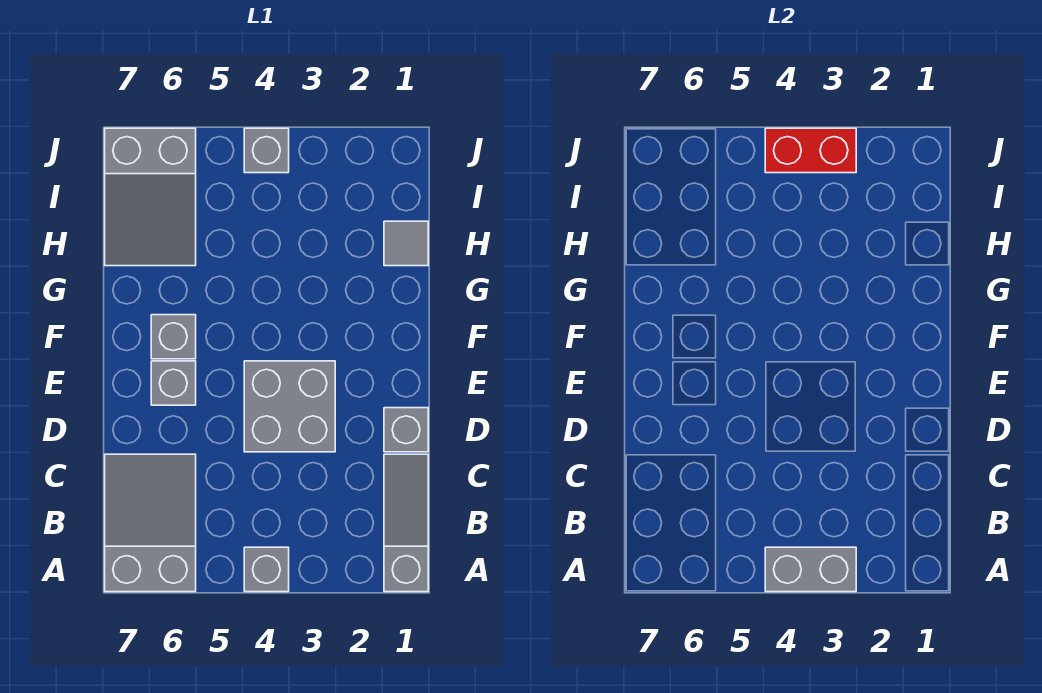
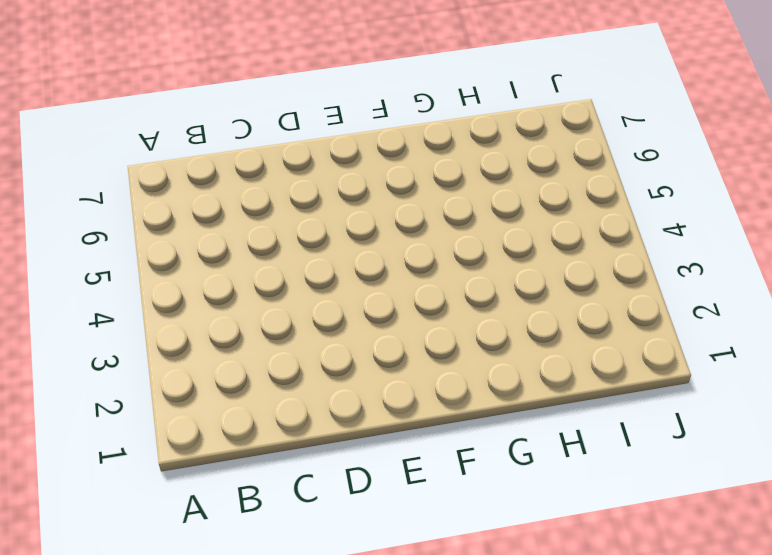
none -> grey slope A1:C1 level 1 top A
none -> grey brick A4 level 1
none -> grey slope A6:C7 level 1 top A

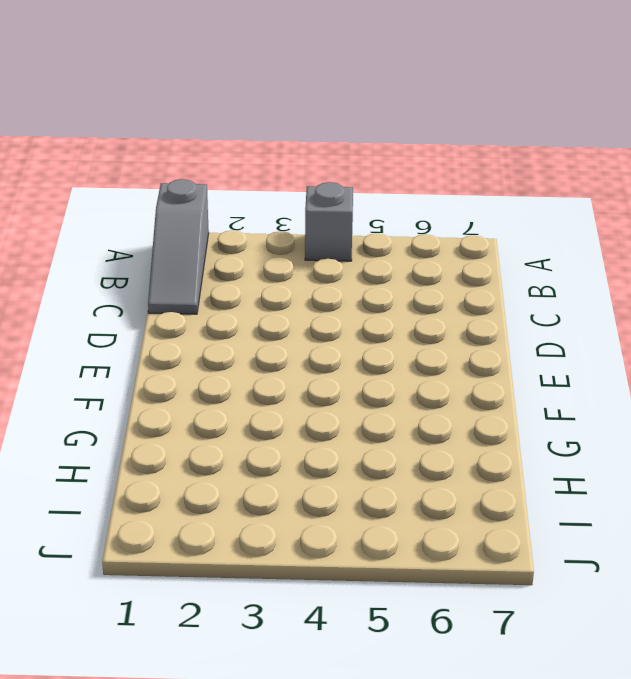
none -> grey slope A6:C7 level 1 top A
none -> grey brick D1 level 1
none -> grey brick D3:E4 level 1

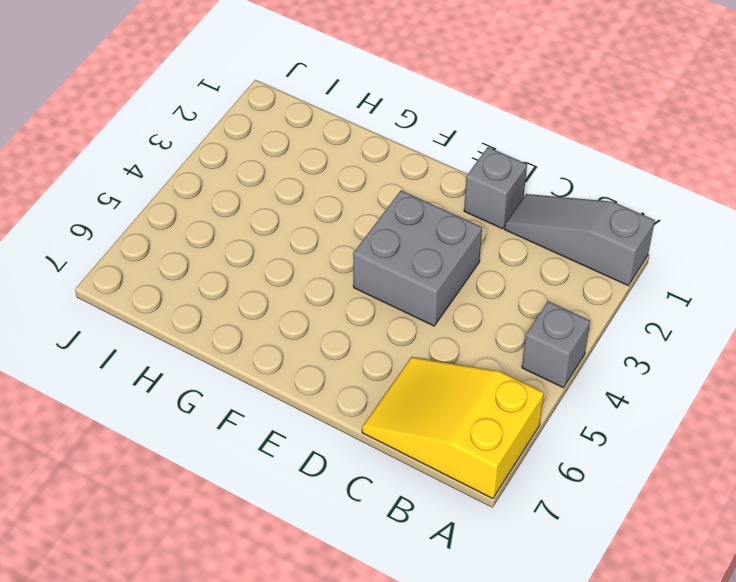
yellow slope A6:C7 level 1 top A -> grey slope A6:C7 level 1 top A
none -> grey brick E6 level 1
none -> grey brick F6 level 1
none -> grey tile H1 level 1

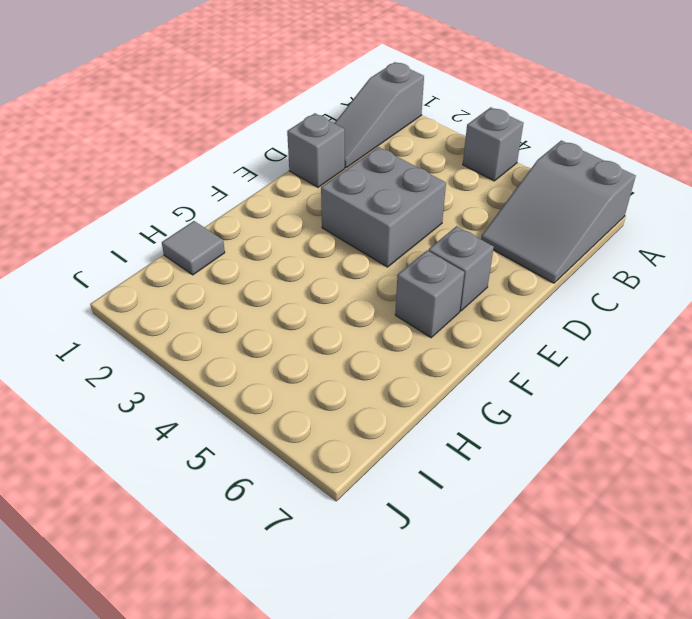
none -> grey slope H6:J7 level 1 top J
none -> grey brick J4 level 1
none -> grey brick A3:A4 level 2

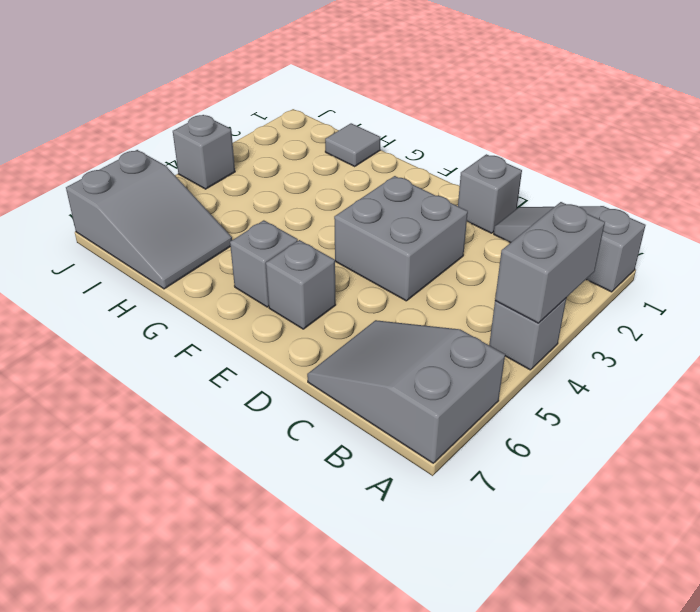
none -> red brick J3:J4 level 2

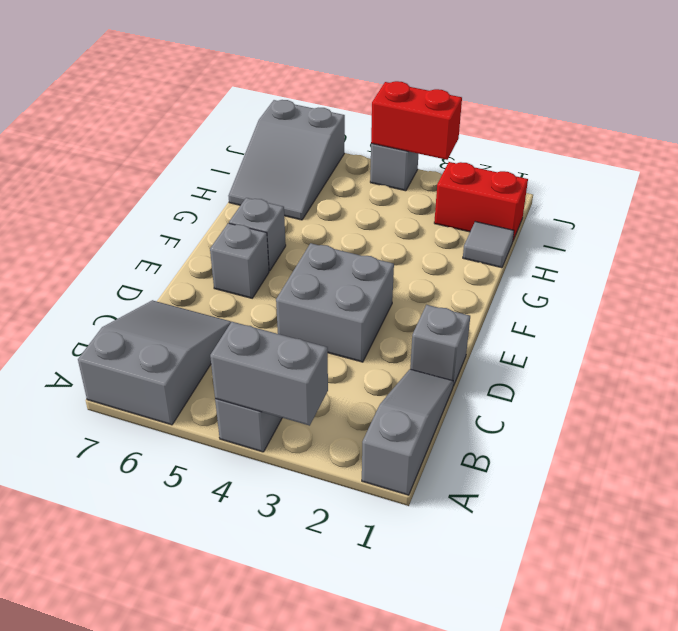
red brick I1:I2 level 1 -> none

